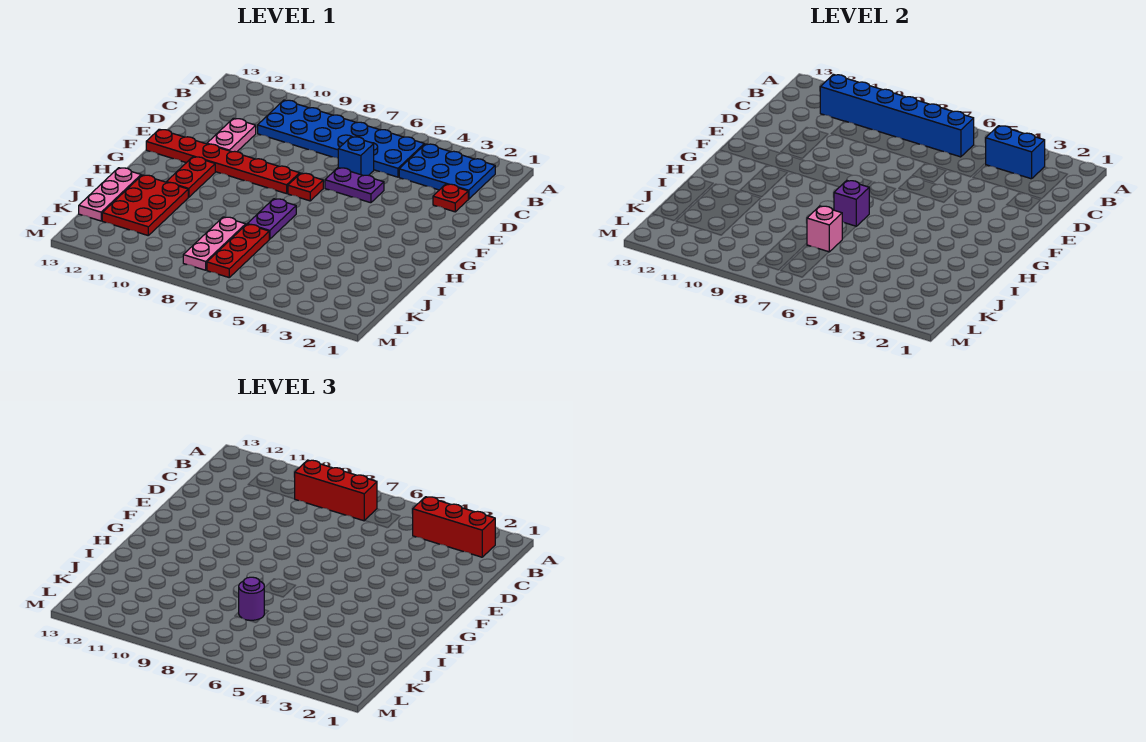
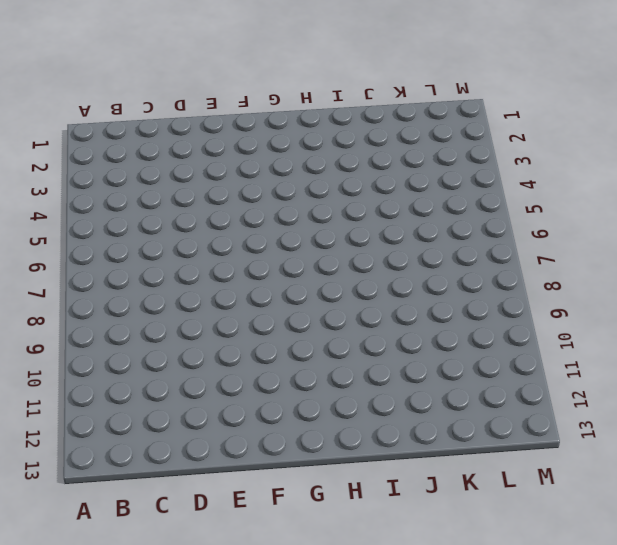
none -> blue plate B2:C4 level 1
none -> blue plate B5:C10 level 1
none -> red plate D2 level 1

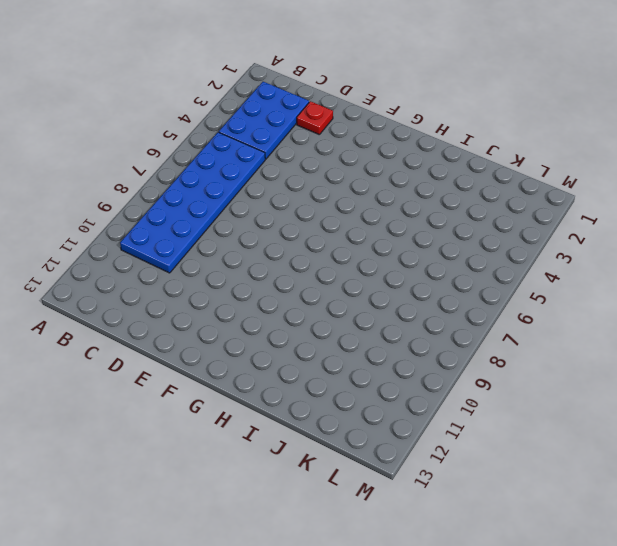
none -> blue brick D6 level 1
none -> pink plate D11:E11 level 1
none -> purple plate E5:E6 level 1

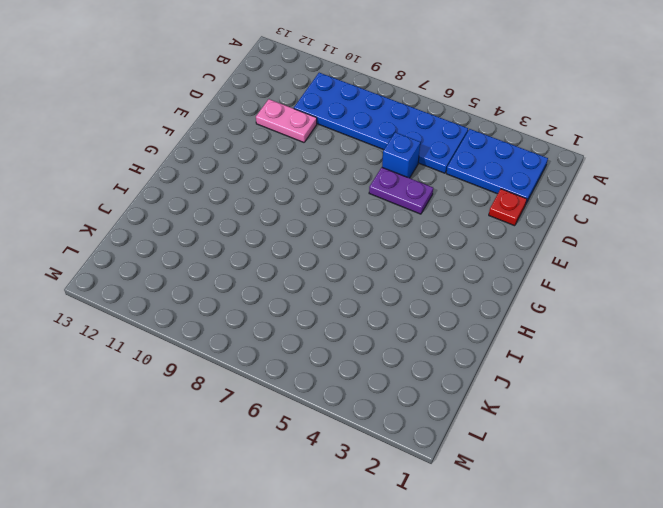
pink plate D10:D11 level 1 -> pink plate D11:E11 level 1
none -> red plate F7 level 1
none -> red plate F8:F13 level 1
none -> red plate G11:H11 level 1

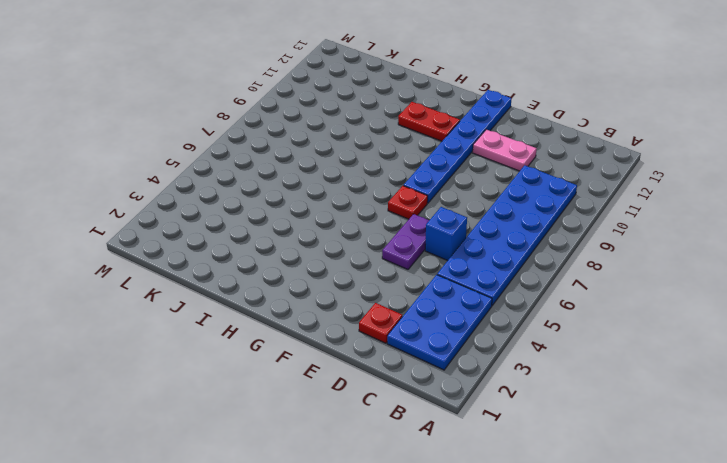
blue plate F8:F13 level 1 -> red plate F8:F13 level 1
none -> purple plate H7:I7 level 1
none -> red plate I11:K12 level 1
none -> pink plate I13:K13 level 1

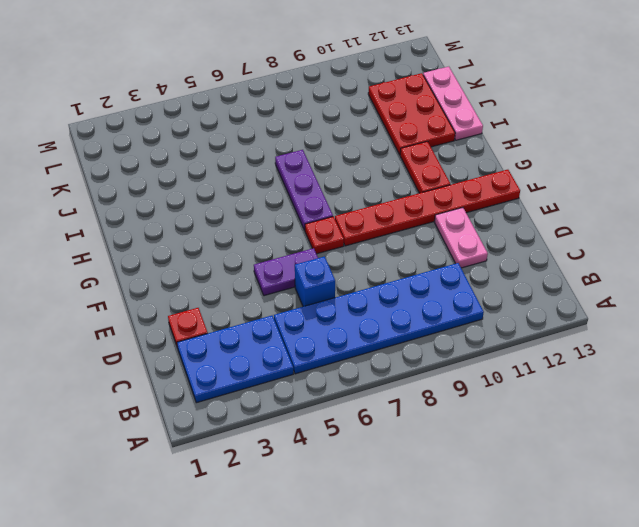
purple plate G7:I7 level 1 -> purple plate H7:I7 level 1
none -> red plate J7:L7 level 1
none -> pink plate J8:L8 level 1
none -> blue brick B3:B4 level 2

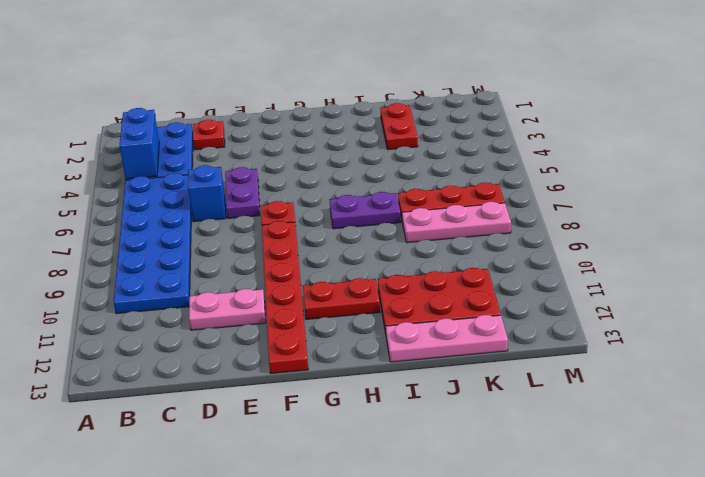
red plate J2:J3 level 1 -> none
none -> blue brick B6:B11 level 2
none -> purple brick H7 level 2
none -> pink brick J7 level 2

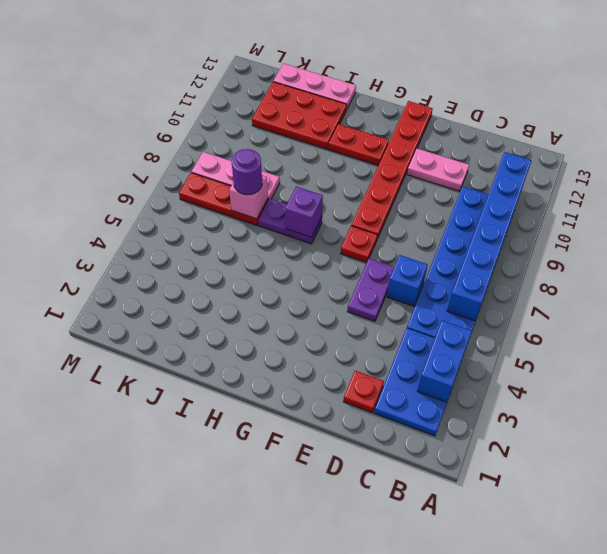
none -> red brick B2:B4 level 3
none -> red brick B7:B9 level 3

